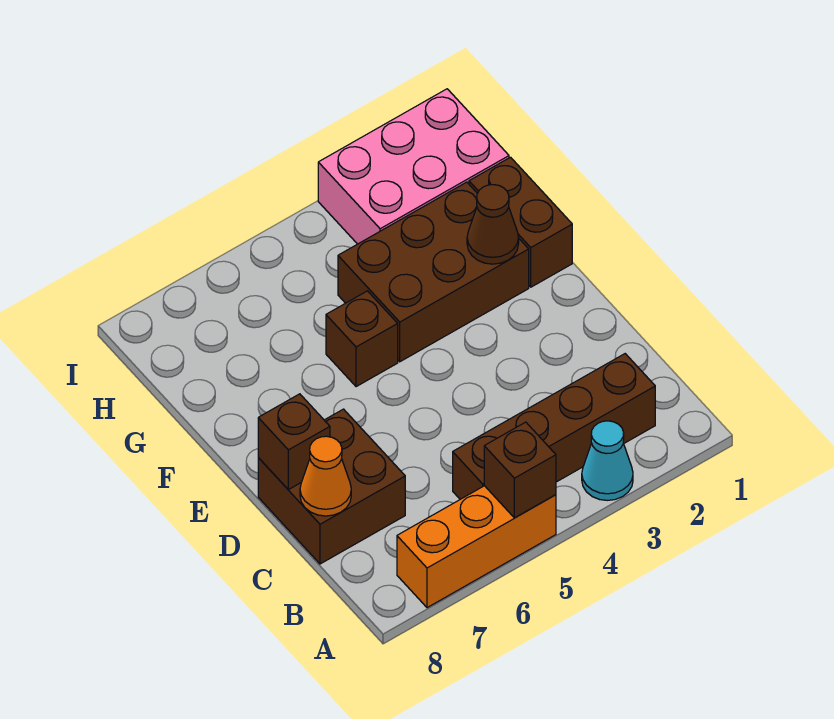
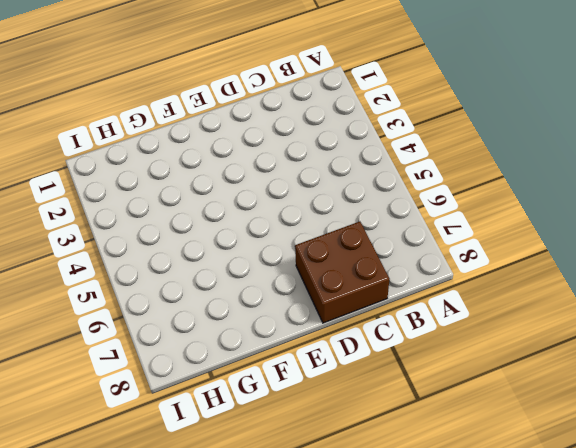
none -> cyan cone A3 level 1
none -> orange brick A5:A7 level 1
none -> brown brick B2:B5 level 1

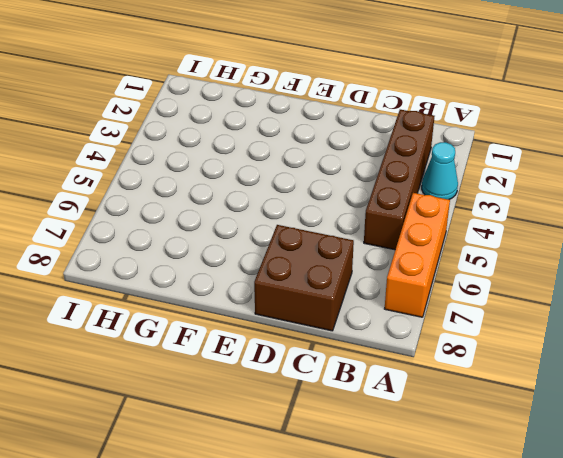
none -> brown brick F1:G1 level 1
none -> brown brick F2:G4 level 1
none -> brown brick F5 level 1

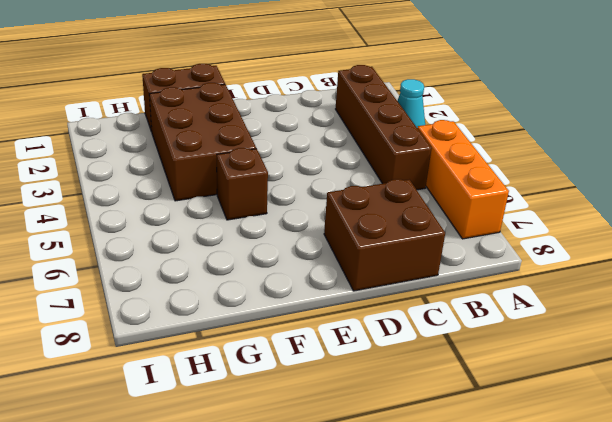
none -> pink brick H1:I3 level 1
none -> brown brick A5 level 2
none -> orange cone C8 level 2

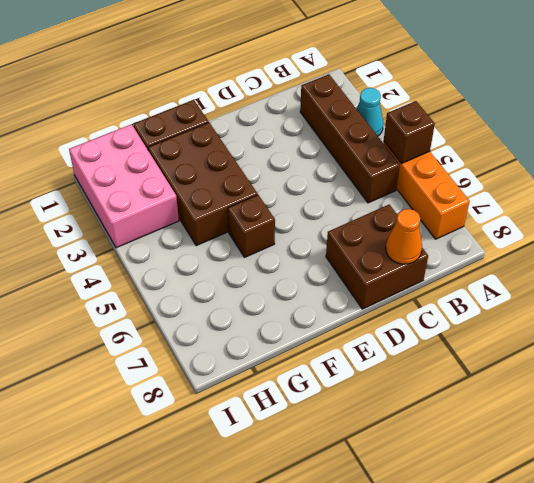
none -> brown brick D8 level 2
none -> brown cone F2 level 2

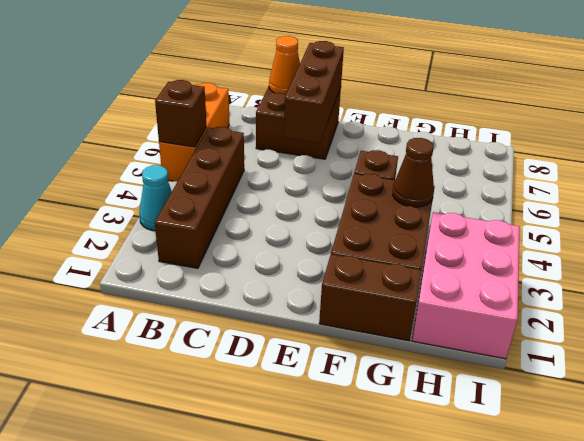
brown brick D6:D8 level 2 -> brown brick D8 level 2
brown cone G4 level 2 -> brown cone F2 level 2

